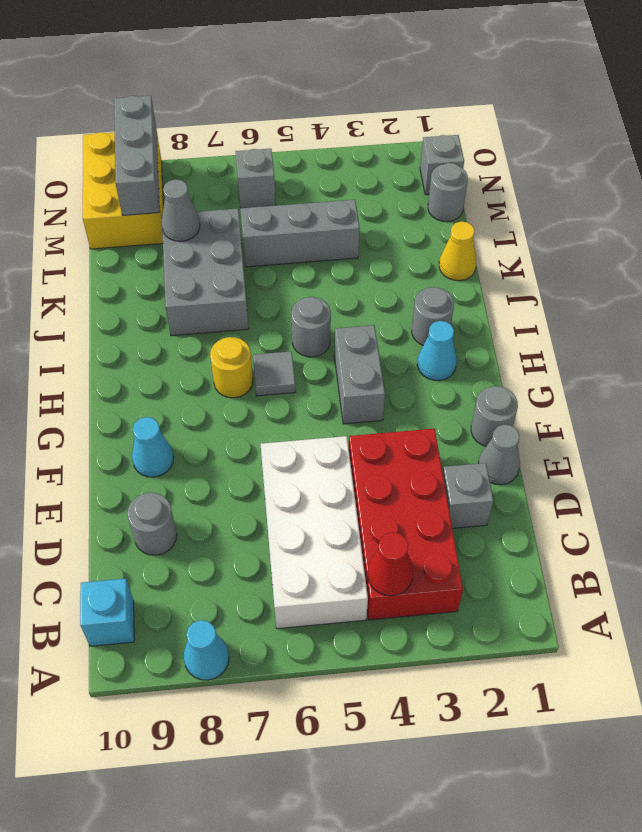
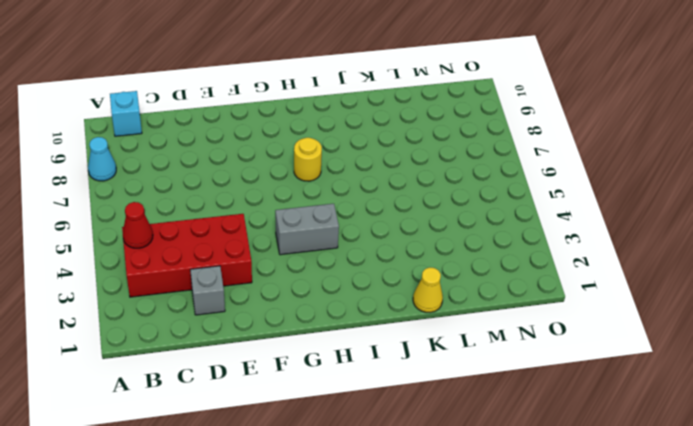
none -> white brick B5:E6 level 1
none -> grey round brick D9 level 1
none -> grey cone E1 level 1

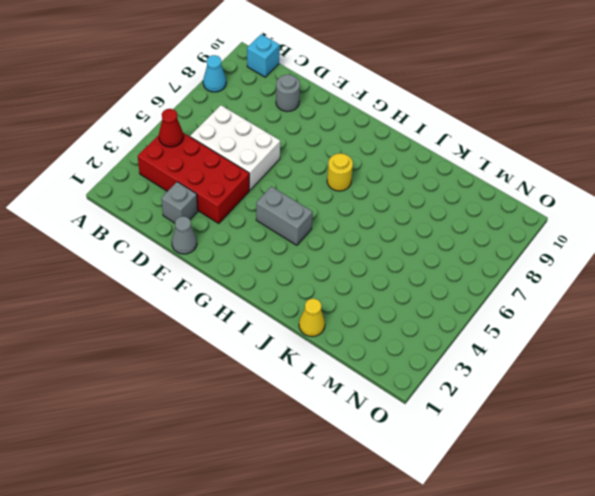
white brick C5:E6 level 1 -> white brick B5:E6 level 1
none -> grey round brick F1 level 1
none -> cyan cone F9 level 1
none -> cyan cone H2 level 1

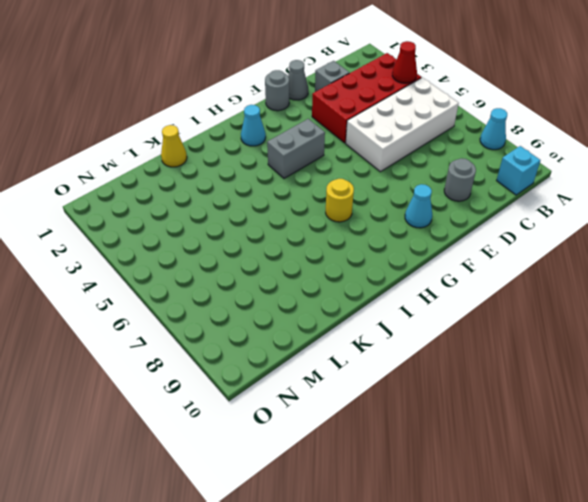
none -> grey tile H6 level 1
none -> grey round brick I2 level 1
none -> grey round brick I5 level 1

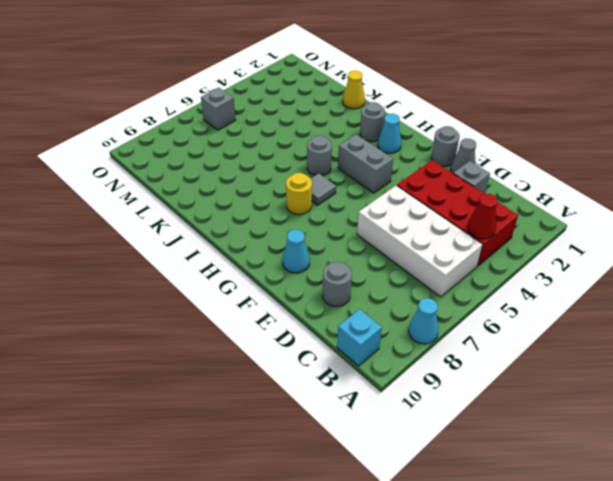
none -> grey brick J7:L8 level 1
none -> grey brick L4:L6 level 1
none -> grey round brick M1 level 1

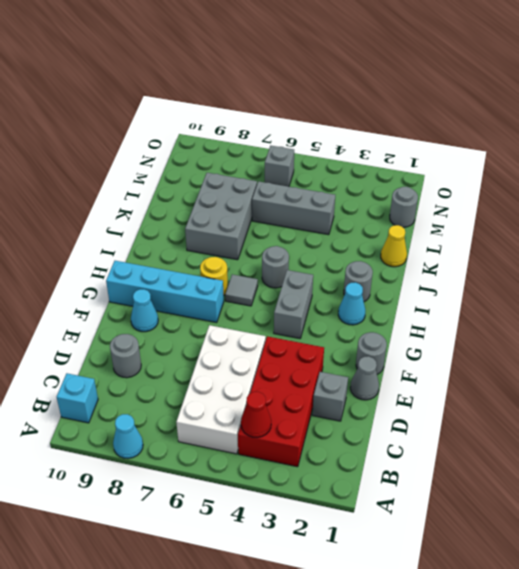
cyan brick G7:G10 level 1 -> none
none -> yellow brick M9:O10 level 1
none -> grey brick N1 level 1
none -> grey cone L8 level 2

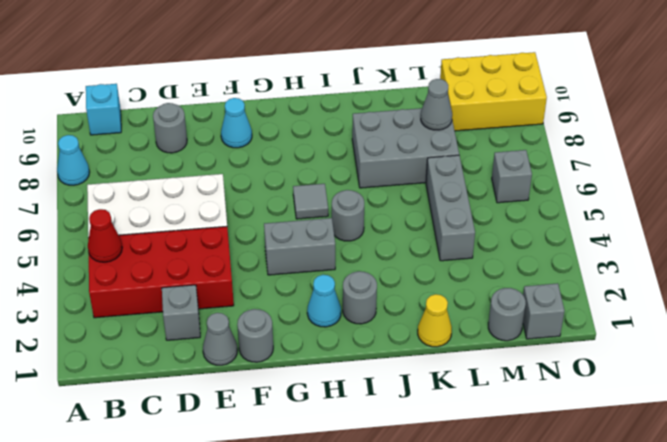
none -> yellow round brick H7 level 1
none -> grey brick M9:O9 level 2

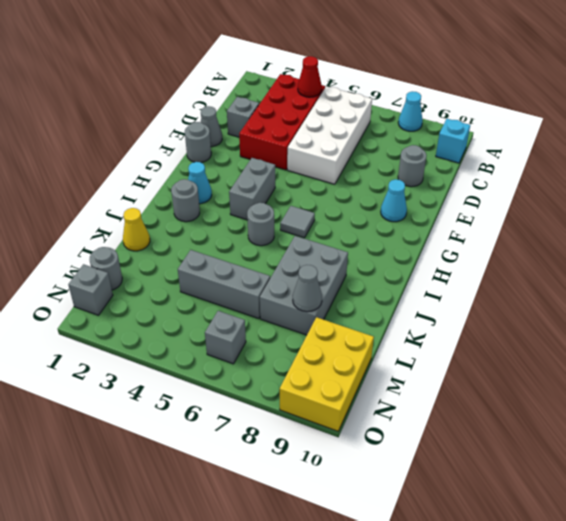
none -> yellow round brick H7 level 1
none -> grey brick M9:O9 level 2

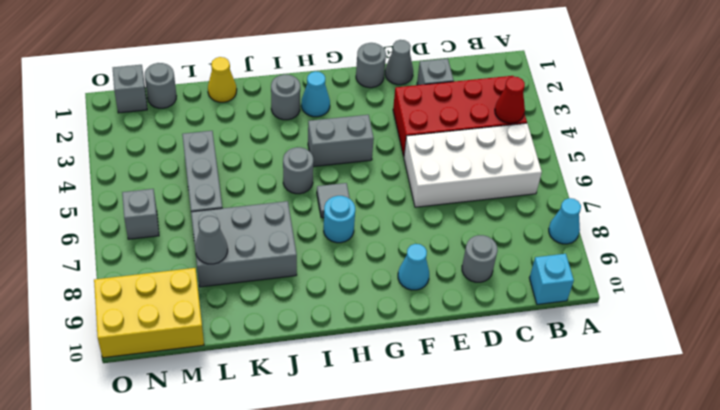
cyan round brick H7 level 1 -> yellow round brick H7 level 1
none -> grey brick M9:O9 level 2

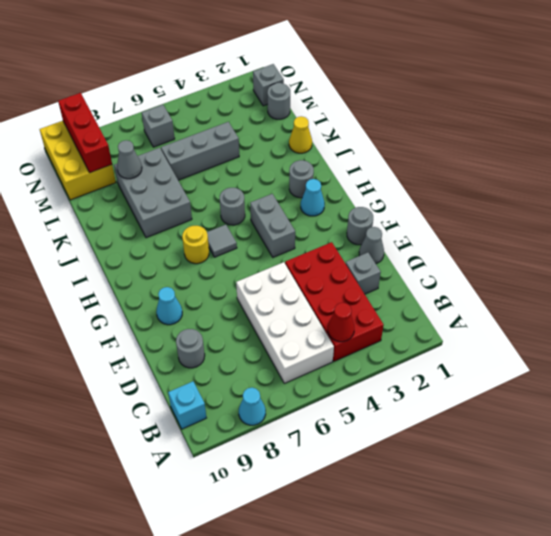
red brick M9:O9 level 2 -> grey brick M9:O9 level 2

